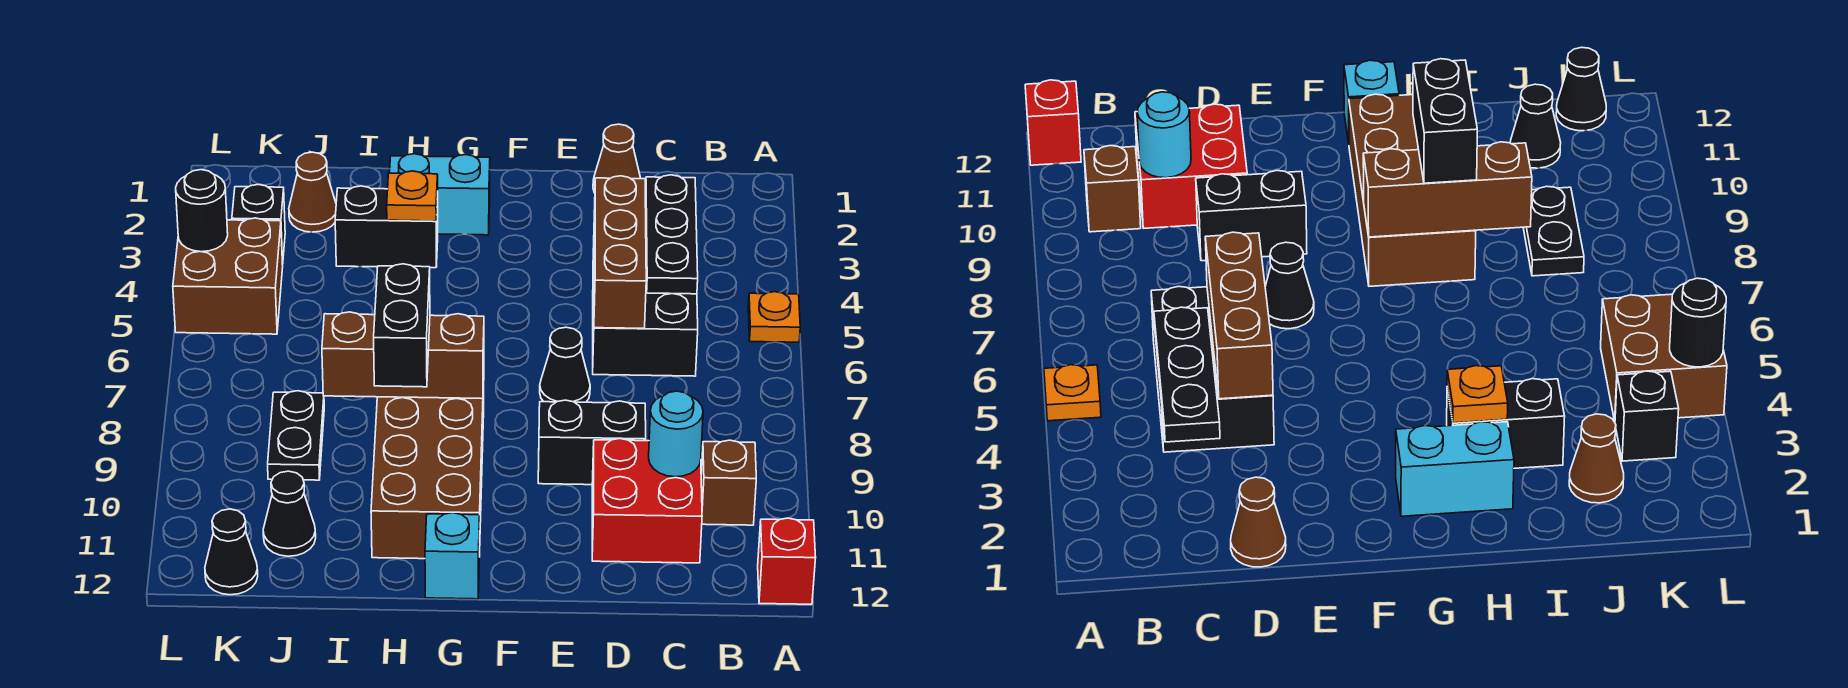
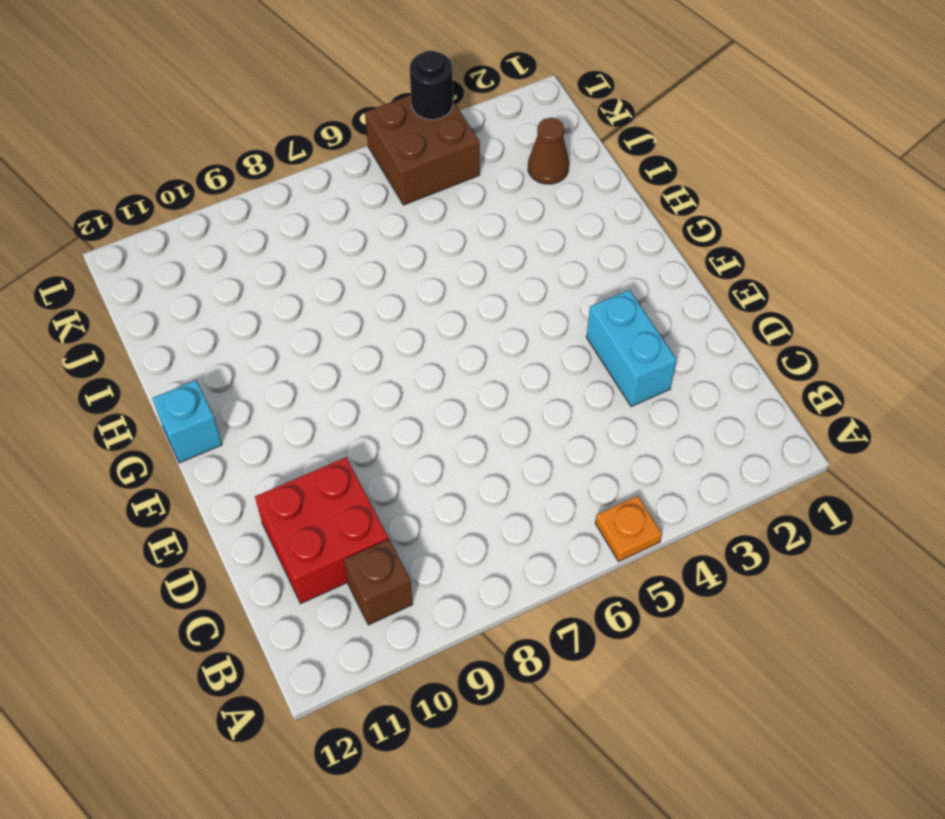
cyan brick D3:E3 level 1 -> cyan brick G2:H2 level 1
none -> red brick A12 level 1
none -> black brick C4:D6 level 1
none -> brown cone D1 level 1

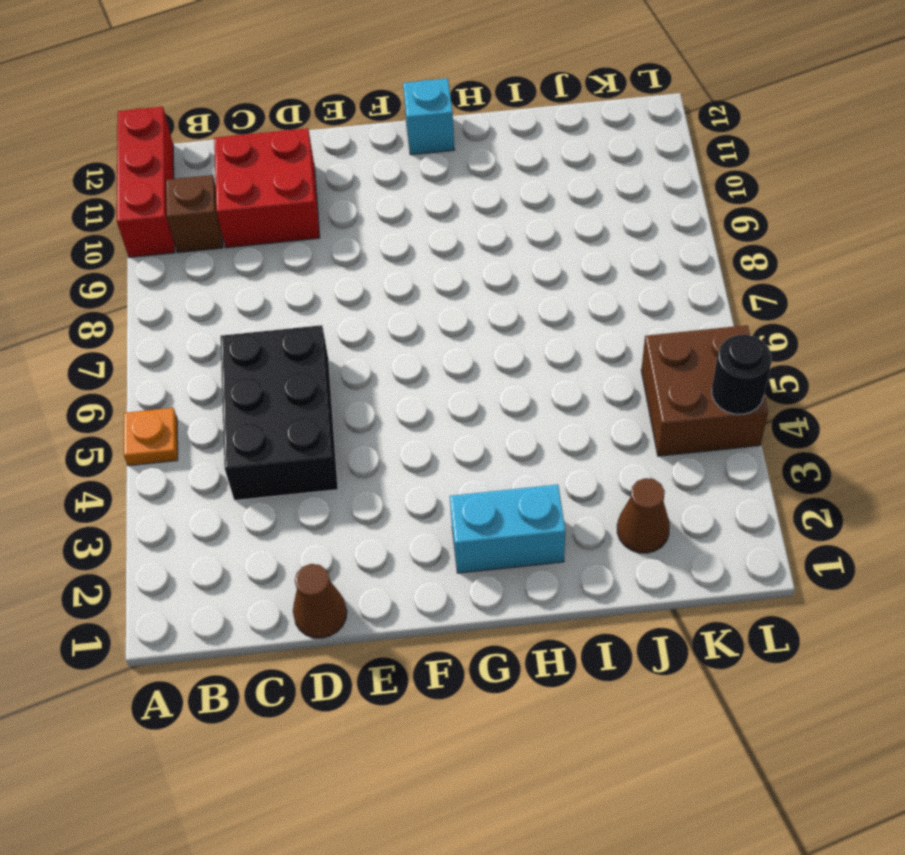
red brick A10:A12 level 1 -> red brick A12 level 1
none -> black brick D9:E9 level 1
none -> black cone E7 level 1
none -> brown brick G8:H11 level 1

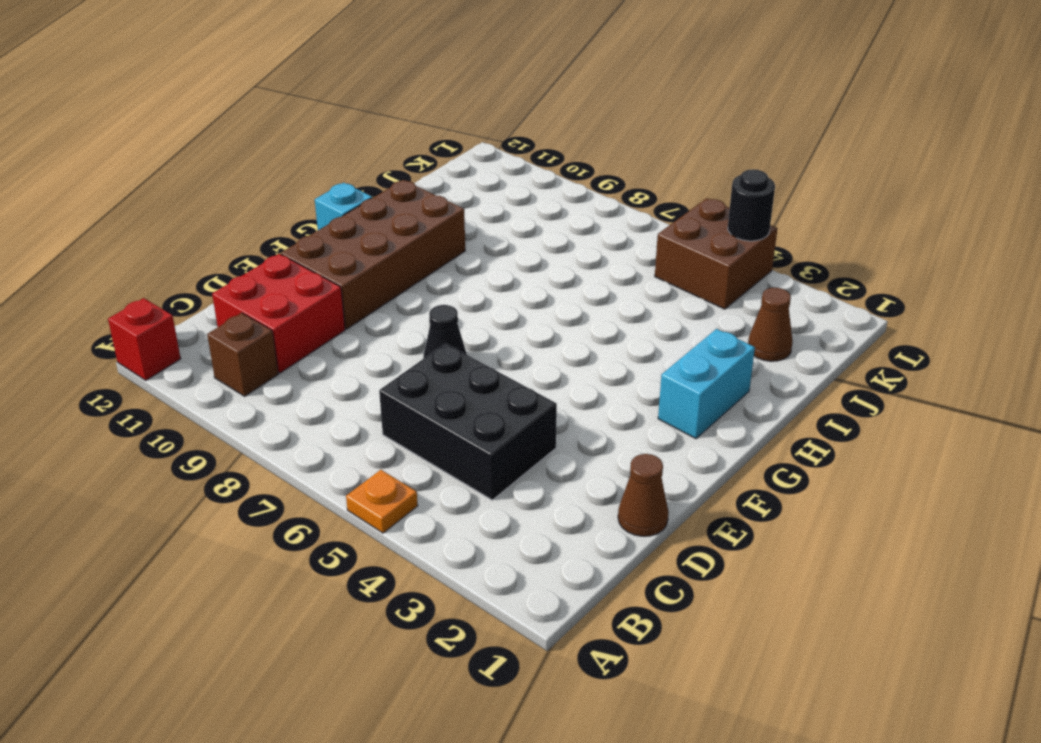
brown brick E10:H11 level 1 -> brown brick G8:H11 level 1
none -> black brick D9:E9 level 1
none -> black brick H3:I3 level 1
none -> black plate J8:J9 level 1

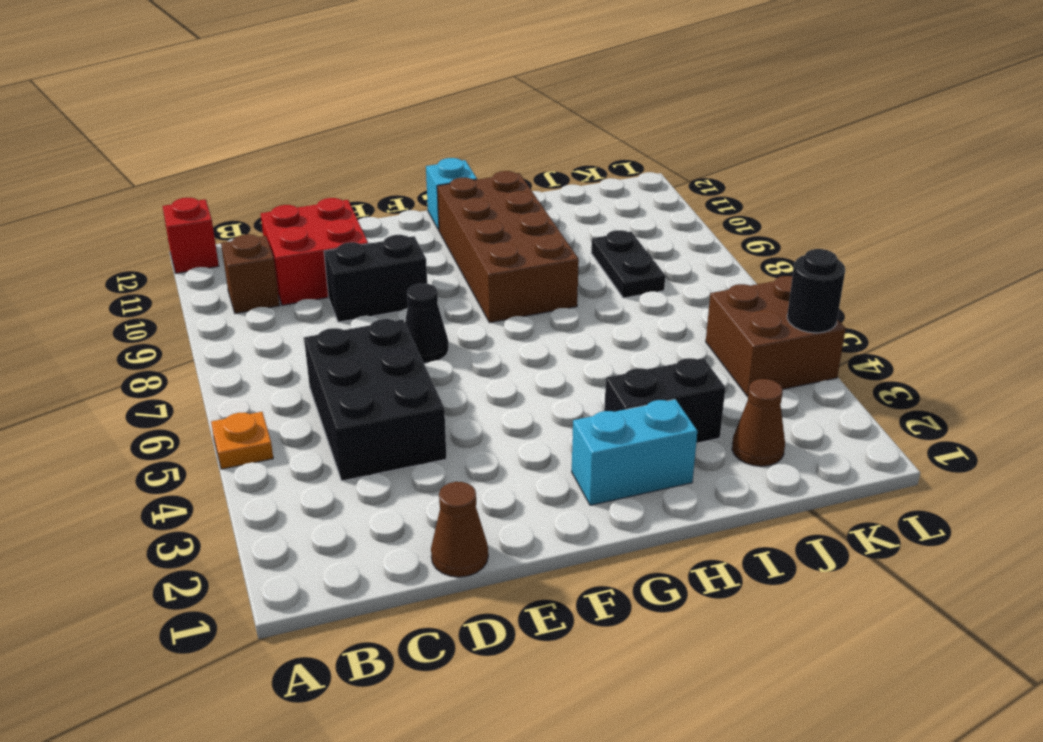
none -> black cone J11 level 1
none -> black brick K3 level 1
none -> black cone K12 level 1

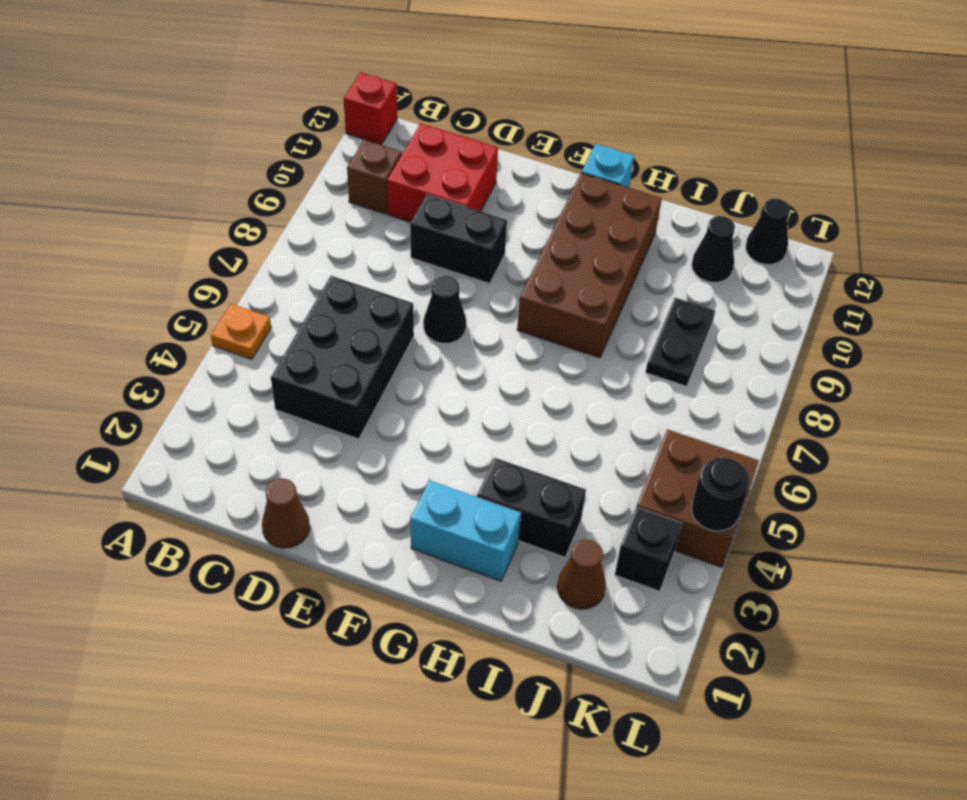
none -> black plate C3:C5 level 2
none -> cyan round brick C10 level 2
none -> brown brick D4:D6 level 2

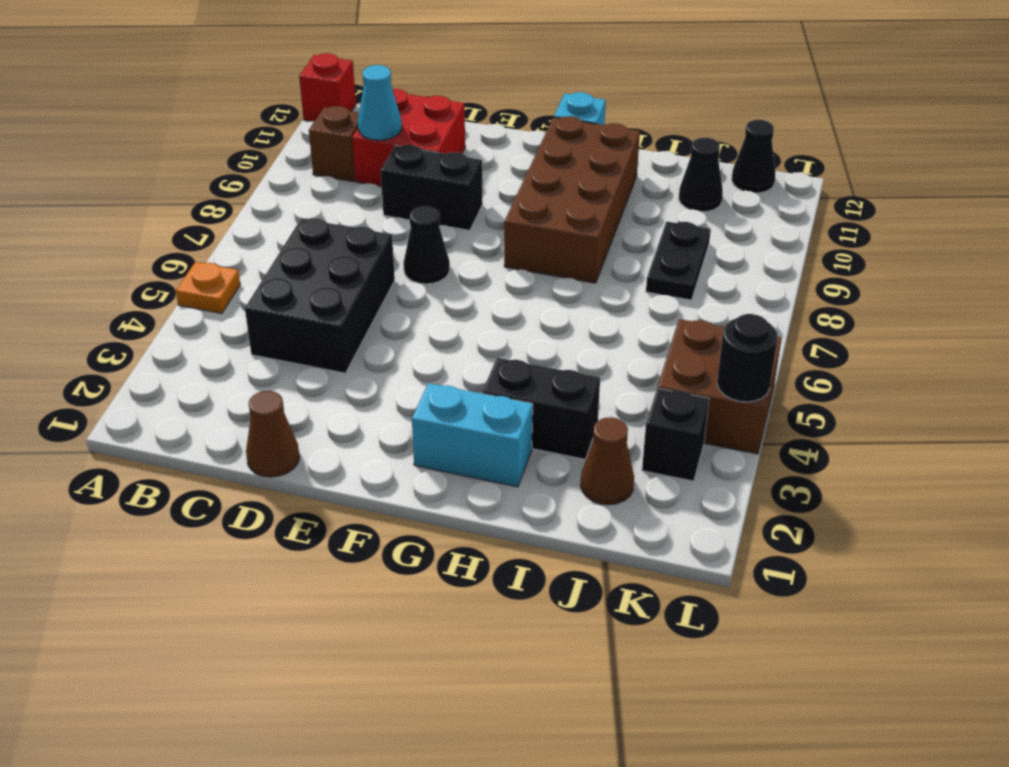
cyan cone C10 level 2 -> cyan round brick C10 level 2
none -> black plate C3:C5 level 2
none -> brown brick D4:D6 level 2
none -> brown brick G8:I8 level 2

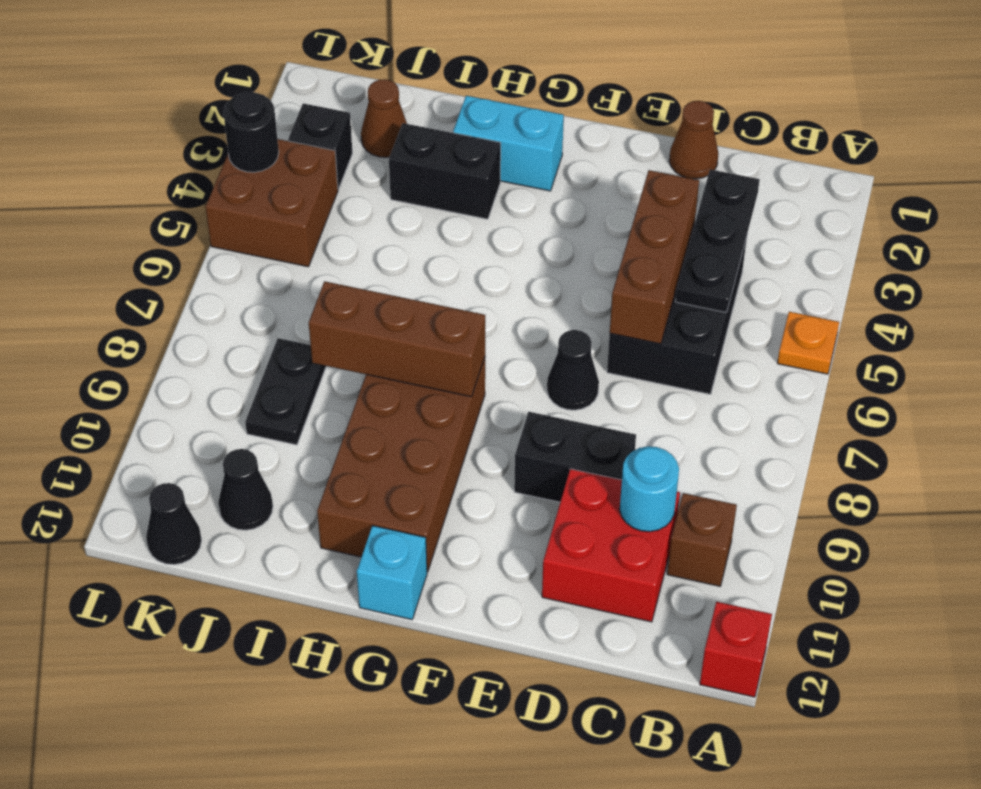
none -> orange plate H3 level 2
none -> black brick H8:H9 level 3

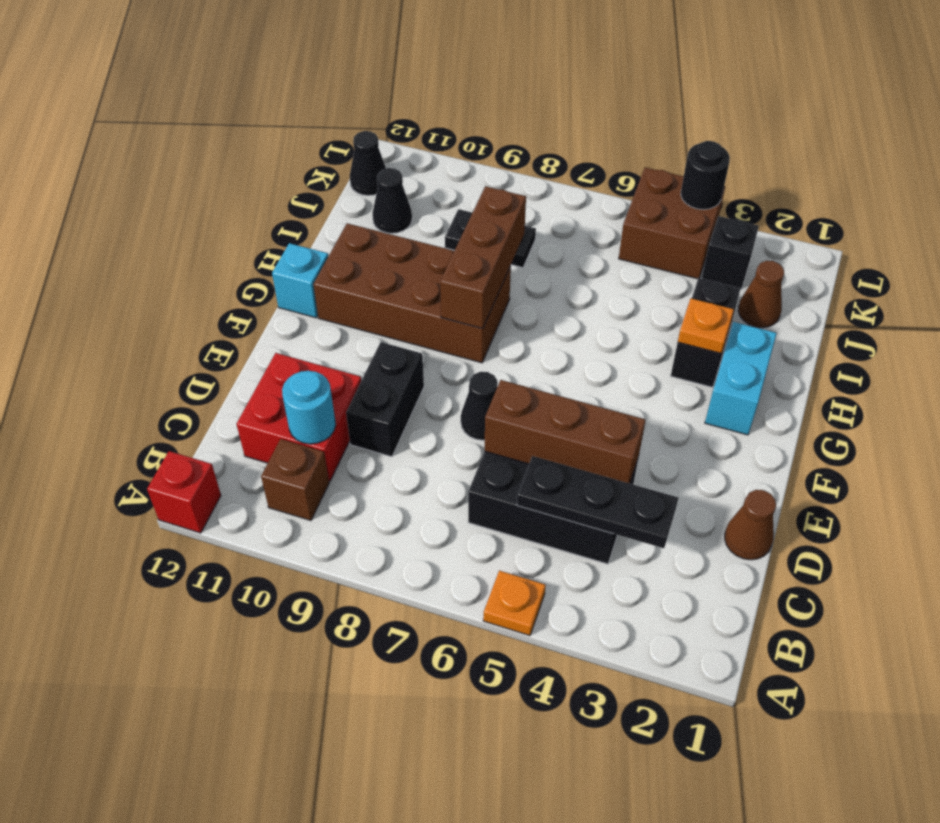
none -> black brick H8:H9 level 3

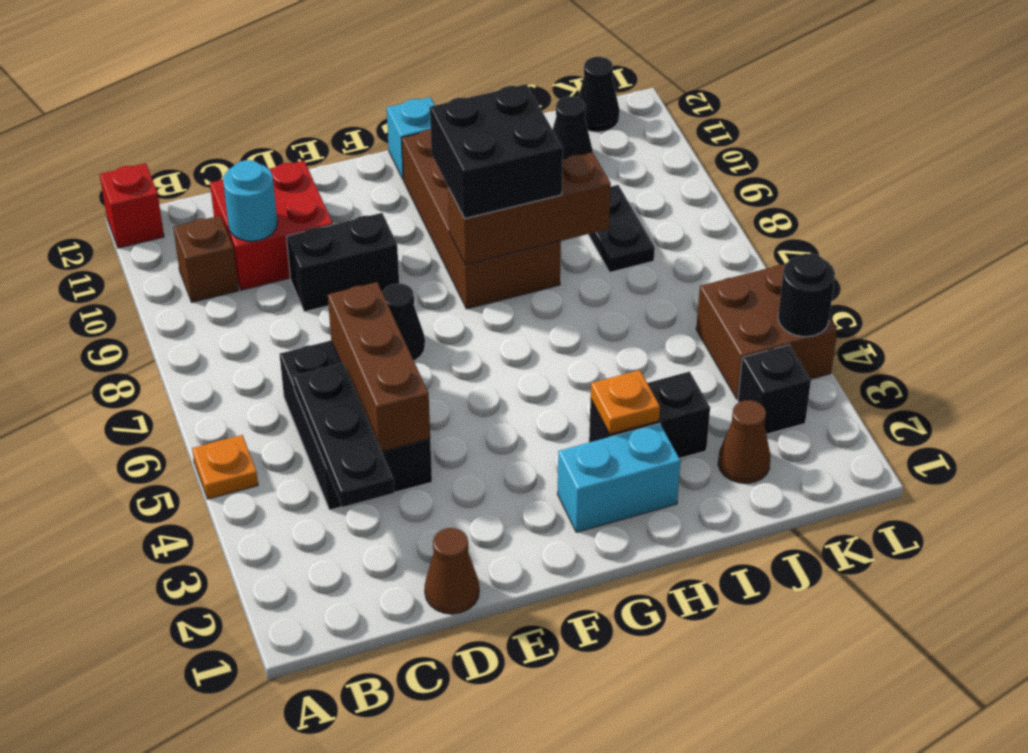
black brick G8:H9 level 3 -> black brick H8:H9 level 3

